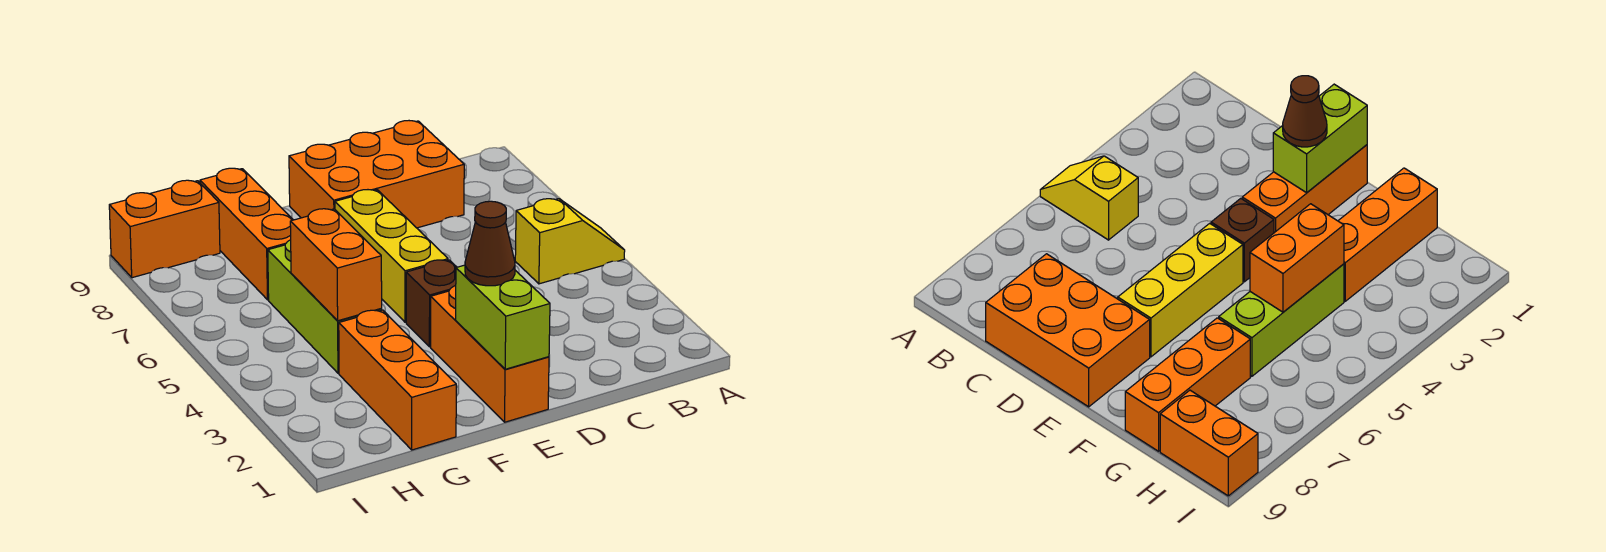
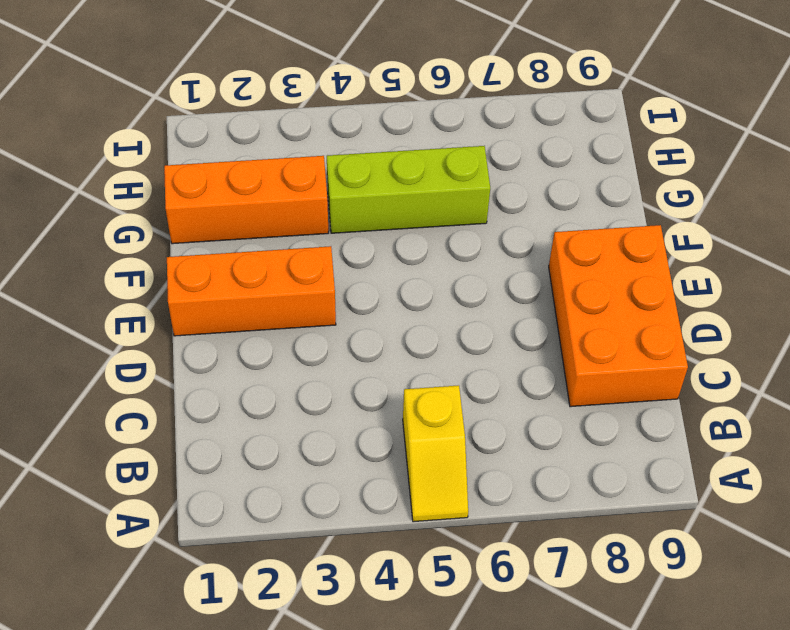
none -> brown brick E4 level 1
none -> yellow brick E5:E7 level 1
none -> orange brick G7:G9 level 1

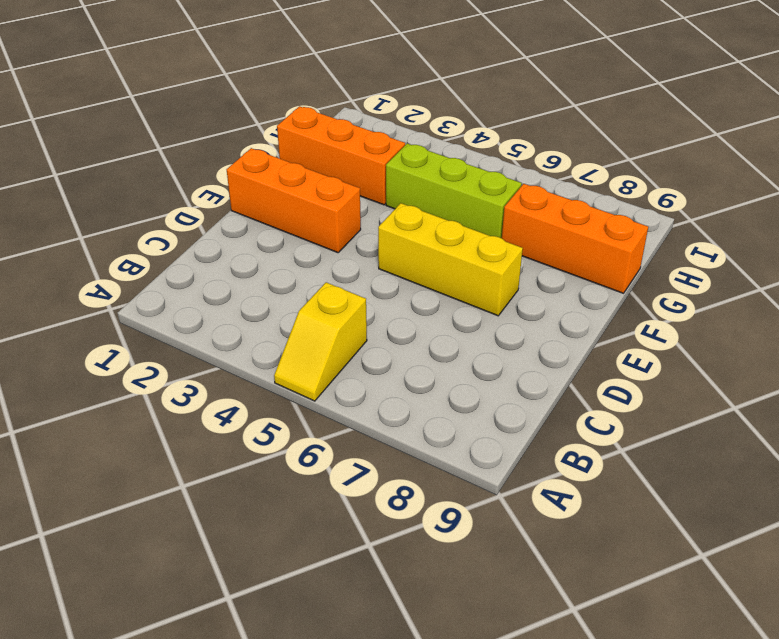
none -> orange brick C8:E9 level 1
none -> brown brick E4 level 1
none -> orange brick H9:I9 level 1

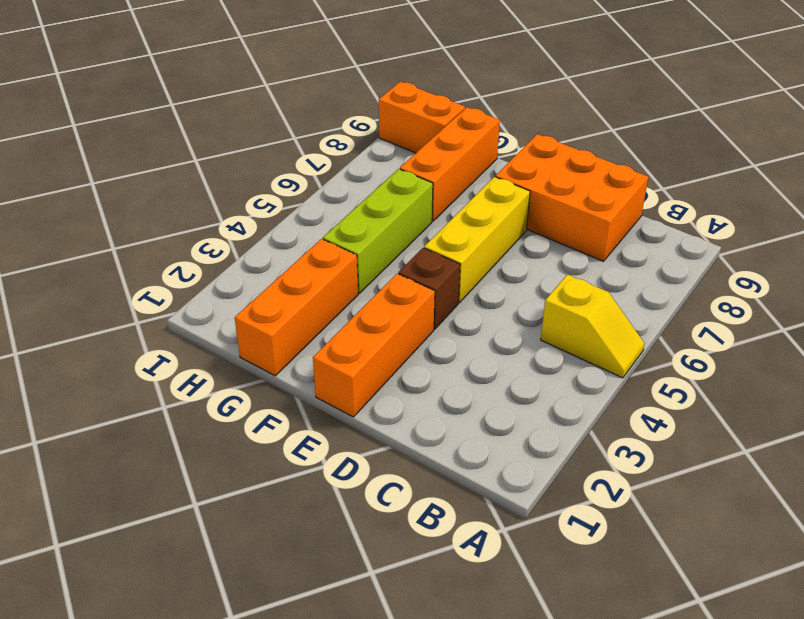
none -> lime brick E1:E2 level 2
none -> orange brick G4:G5 level 2
none -> brown cone E2 level 3

